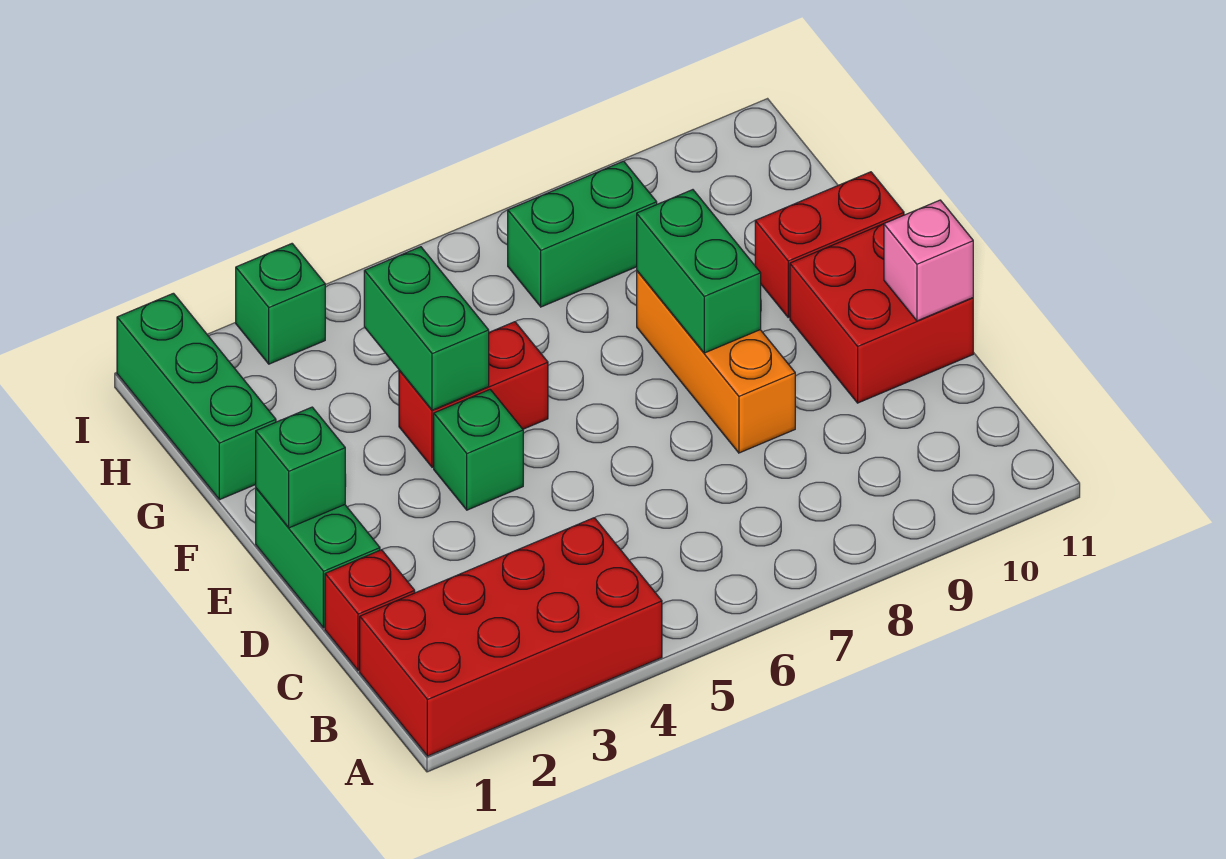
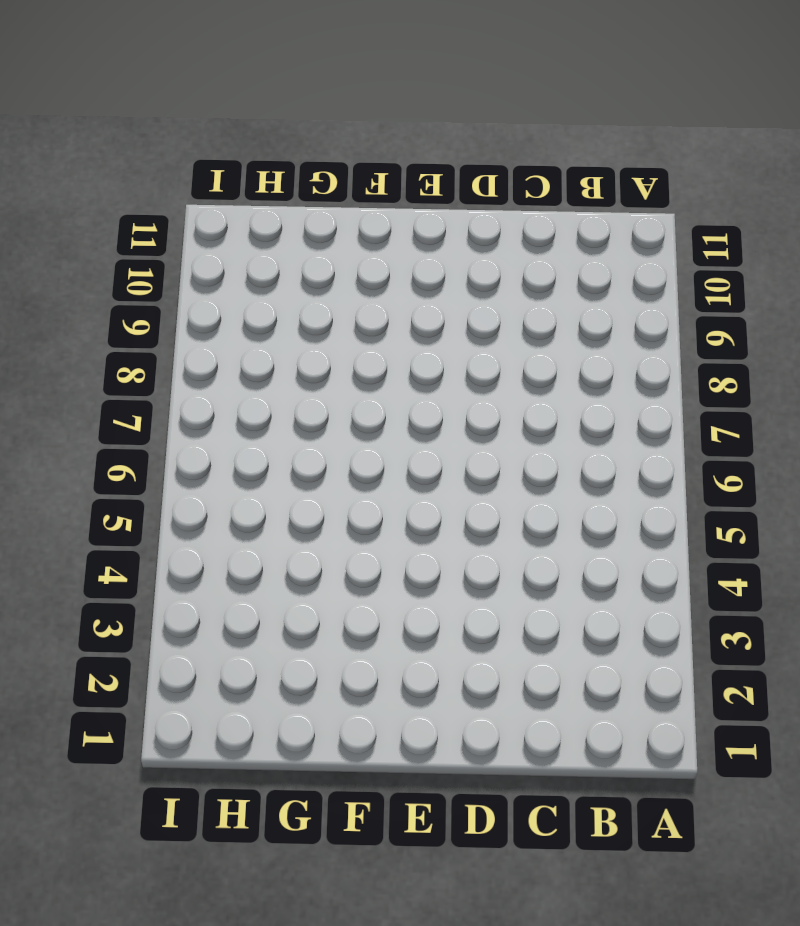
none -> red brick A1:B4 level 1
none -> red brick C1 level 1
none -> green brick D1:E1 level 1

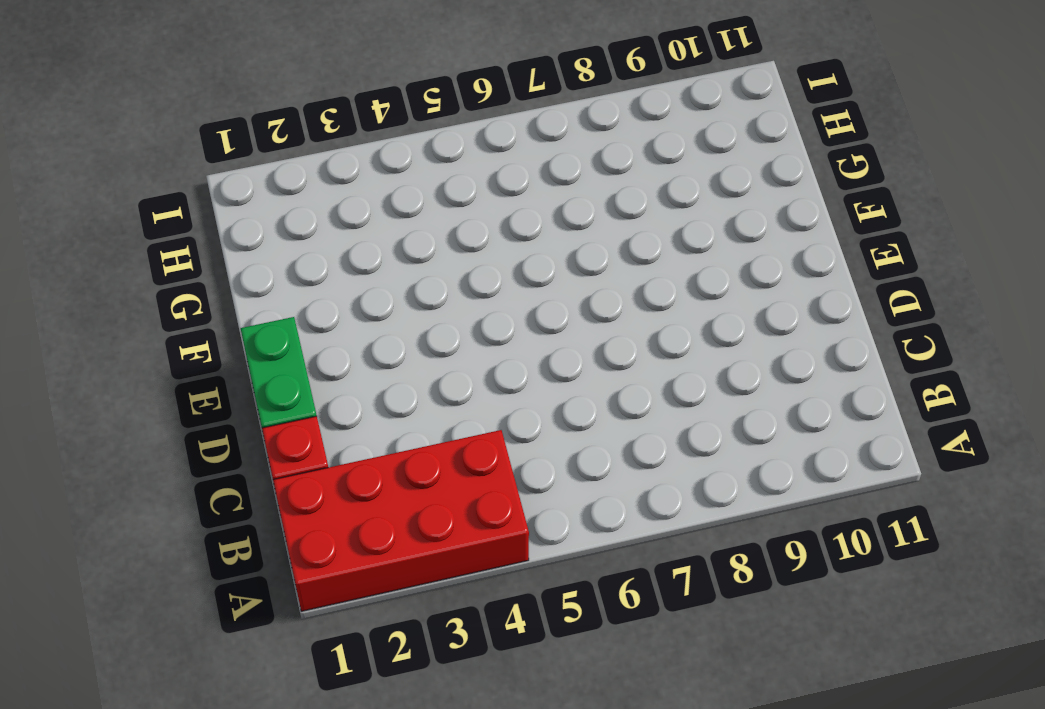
none -> orange brick D8:F8 level 1
none -> red brick D10:E11 level 1
none -> green brick E4 level 1

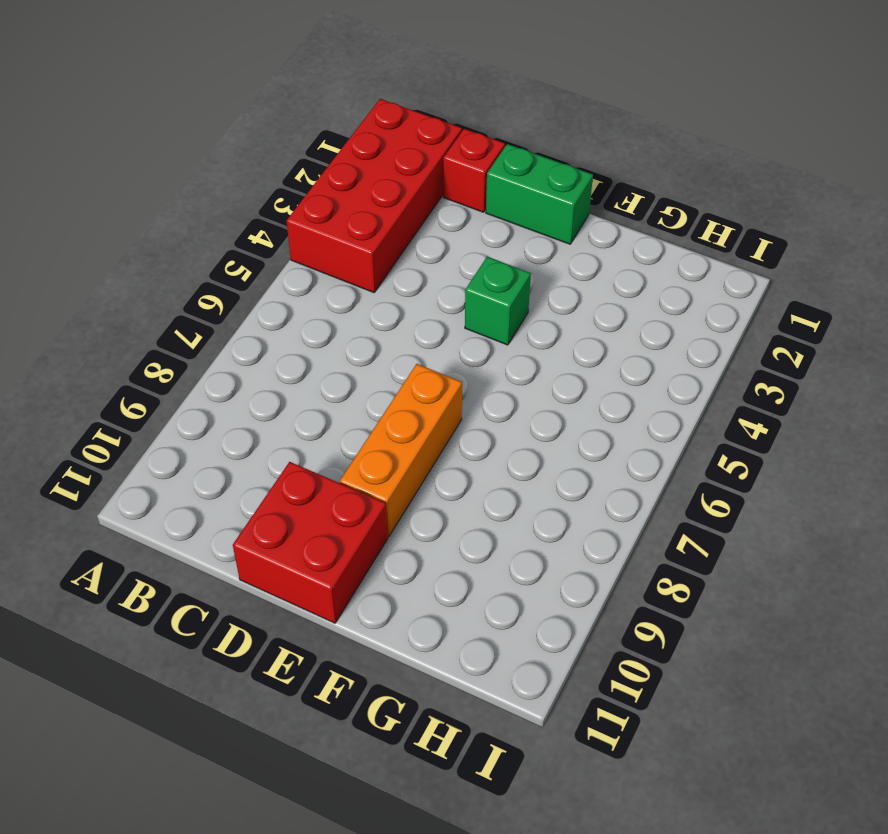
orange brick E7:E9 level 1 -> orange brick D8:F8 level 1
none -> red brick F4:F5 level 1
none -> red brick F10:F11 level 1
none -> green brick G1:I1 level 1

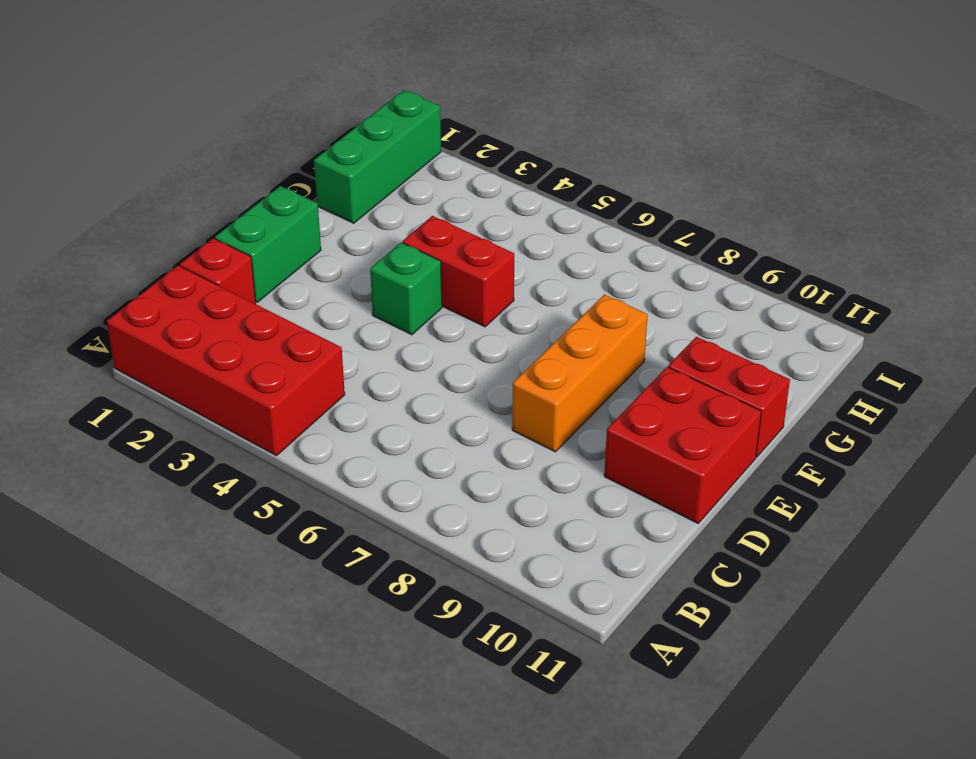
none -> green brick H7:H8 level 1
none -> green brick I3 level 1
none -> pink brick D11 level 2

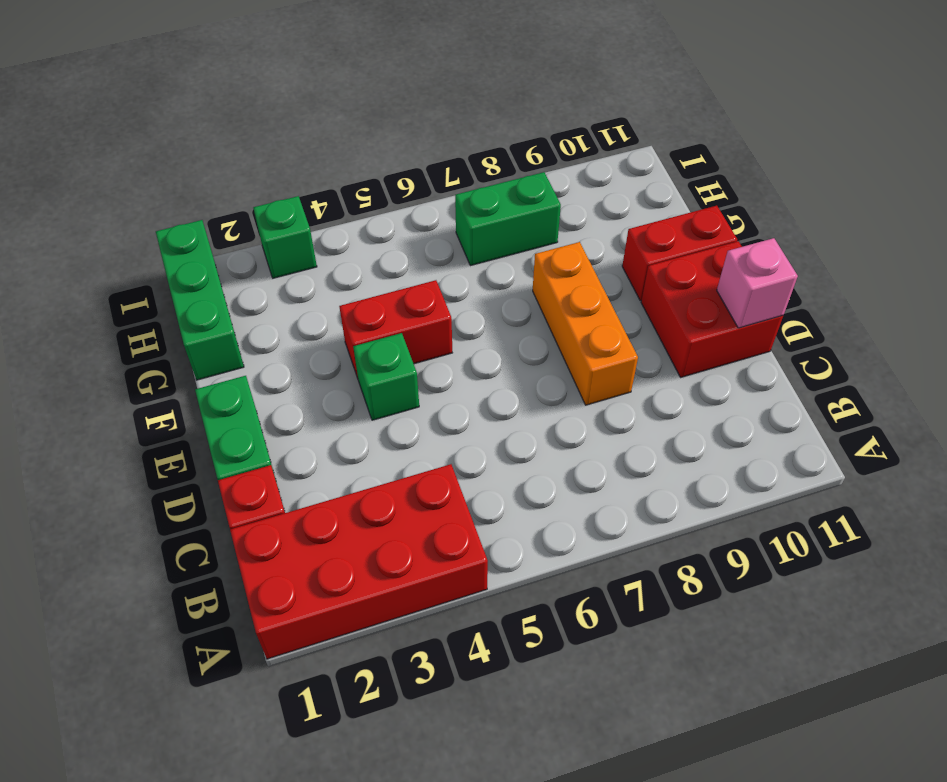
none -> green brick E1 level 2
none -> green brick E8:F8 level 2
none -> green brick F4:G4 level 2

